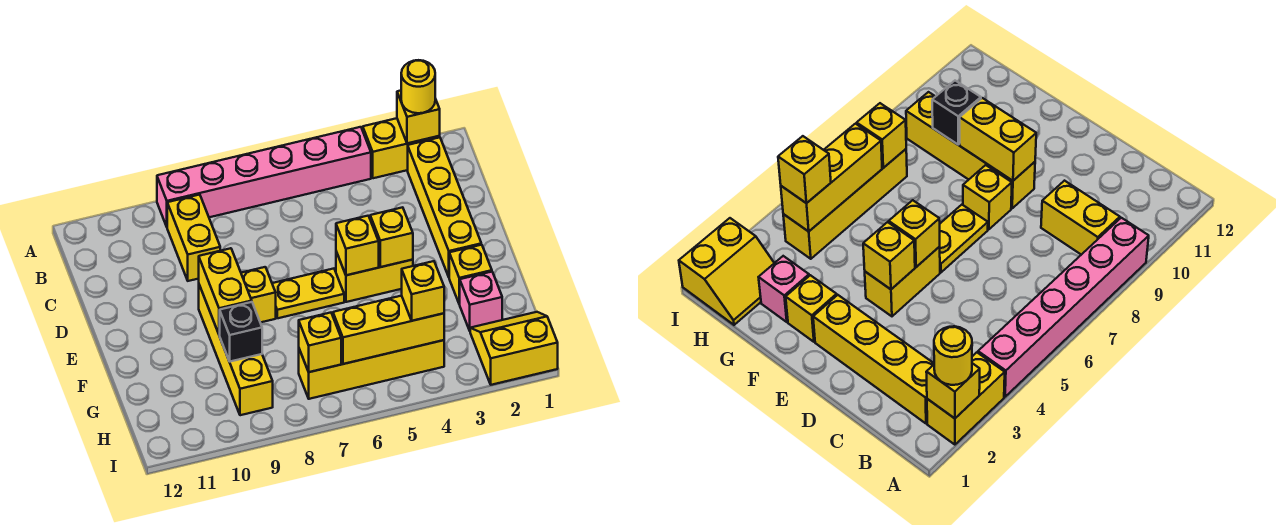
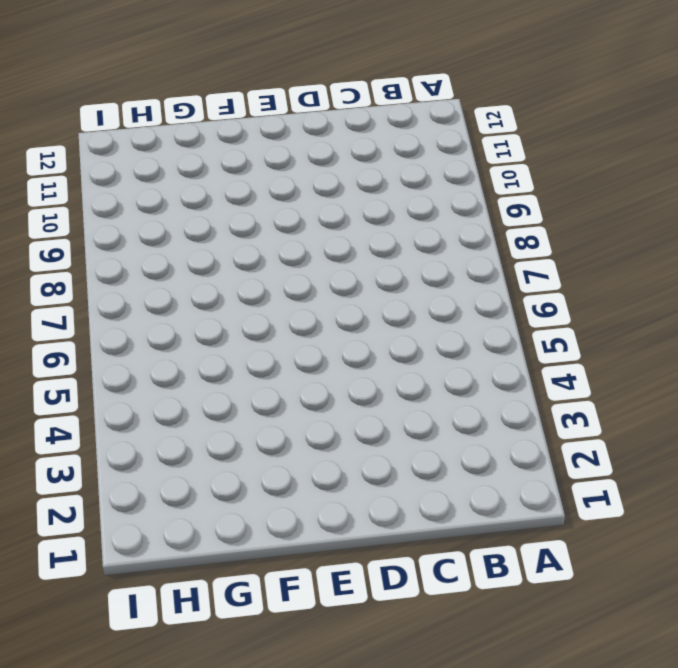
none -> yellow brick A2:A3 level 1
none -> pink brick A4:A9 level 1
none -> yellow brick B2:E2 level 1

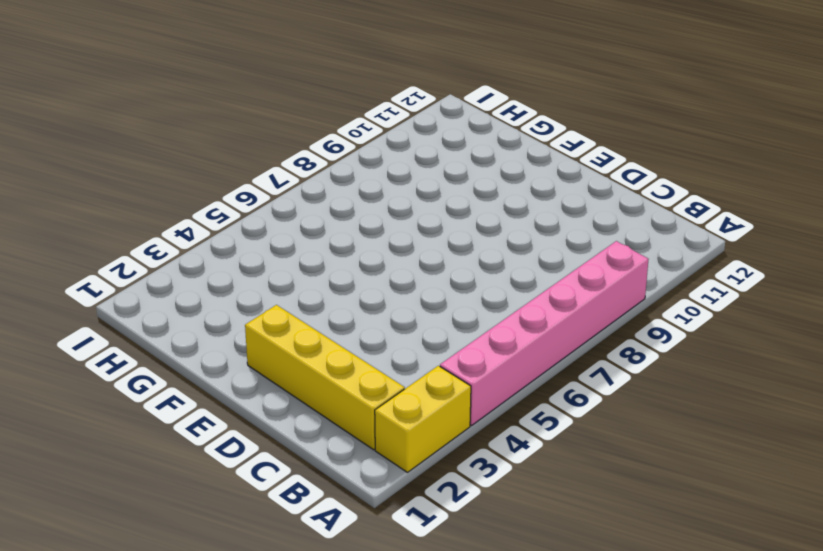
none -> yellow brick B9:C9 level 1
none -> yellow brick E4:E5 level 1
none -> yellow plate E6:E7 level 1

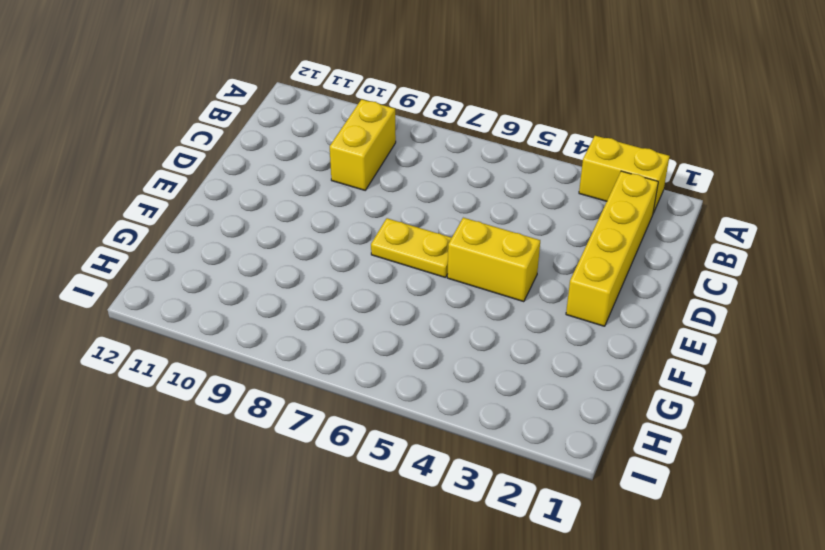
none -> pink brick A4:A9 level 1
none -> yellow brick E8 level 1
none -> yellow brick E9:H9 level 1

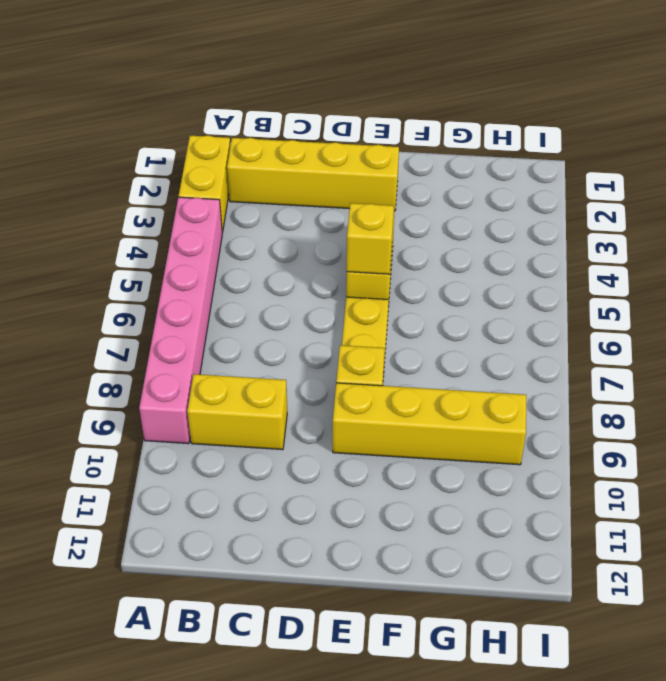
none -> yellow brick F2 level 1
none -> pink brick G2 level 1
none -> yellow slope H1:I2 level 1 top I

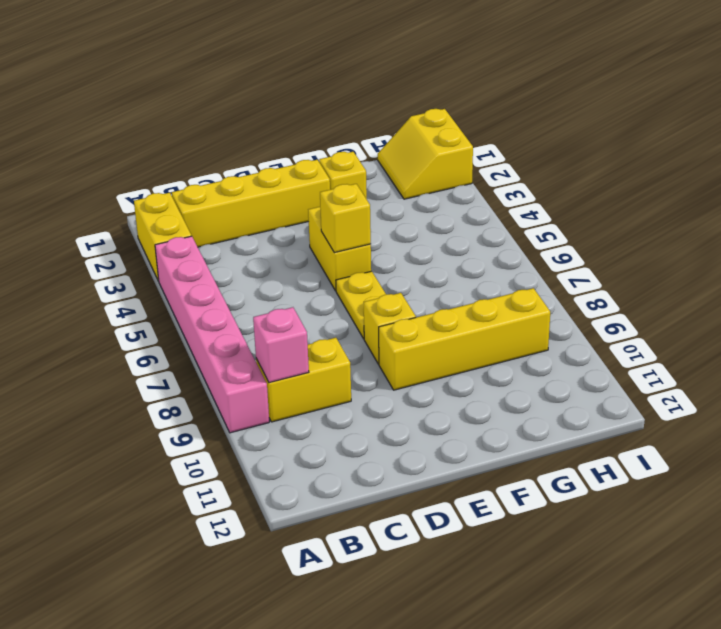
pink brick B9 level 2 -> pink brick G2 level 1
none -> yellow brick H4:H7 level 1
none -> yellow brick A2 level 2
none -> yellow brick E4 level 2

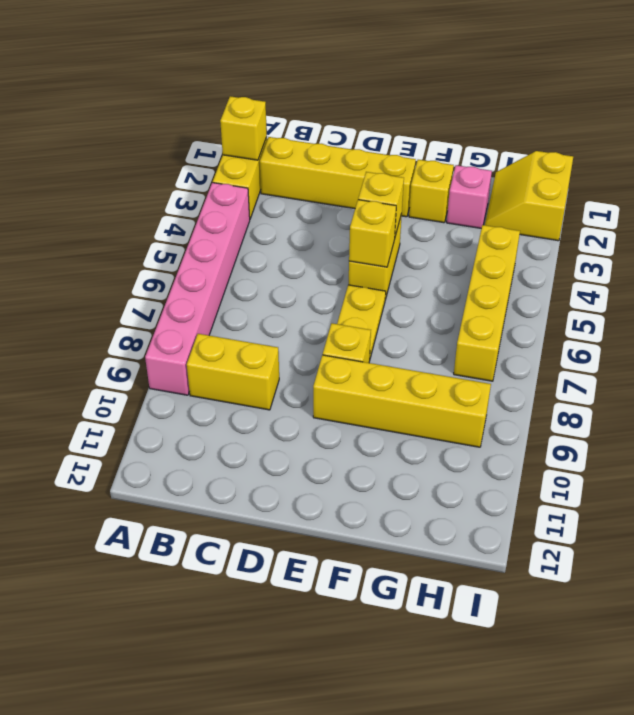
none -> yellow brick E9:F9 level 2
none -> black brick G9 level 2
none -> yellow brick H4:H6 level 2

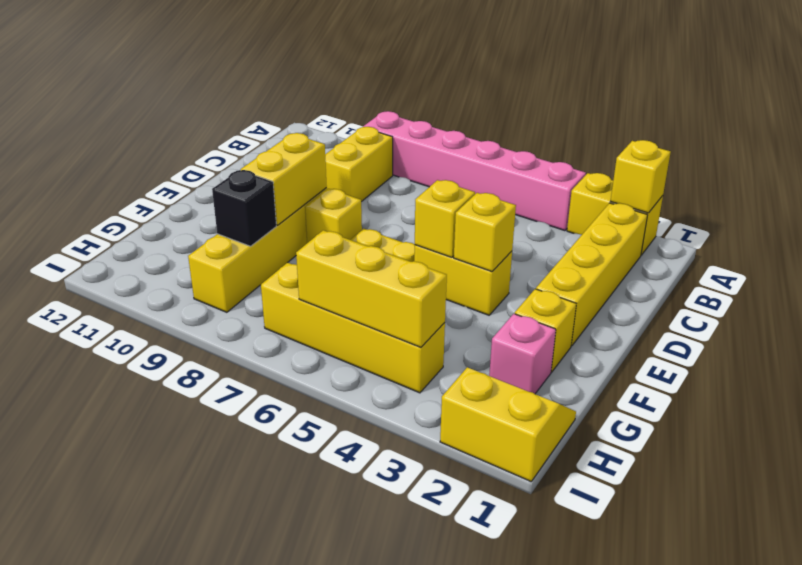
none -> yellow brick H7 level 2
none -> yellow round brick A2 level 3
none -> yellow brick H4 level 3

